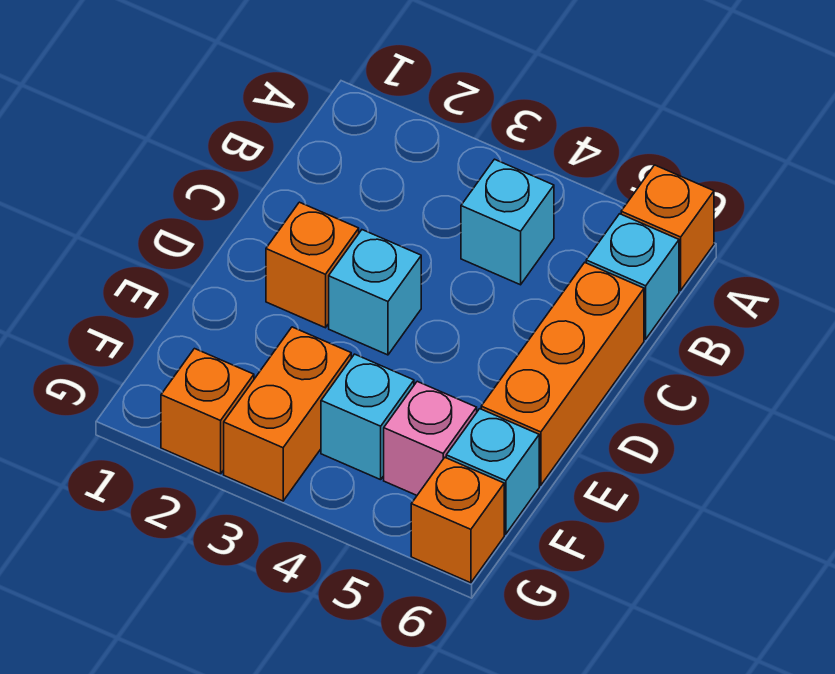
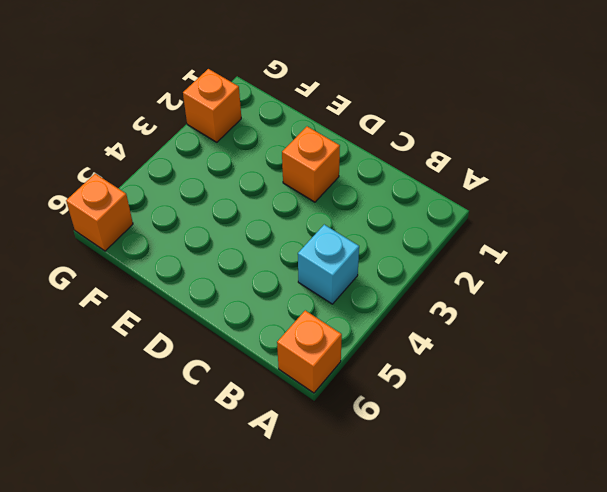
none -> cyan brick B6 level 1
none -> orange brick C6:E6 level 1
none -> cyan brick D3 level 1

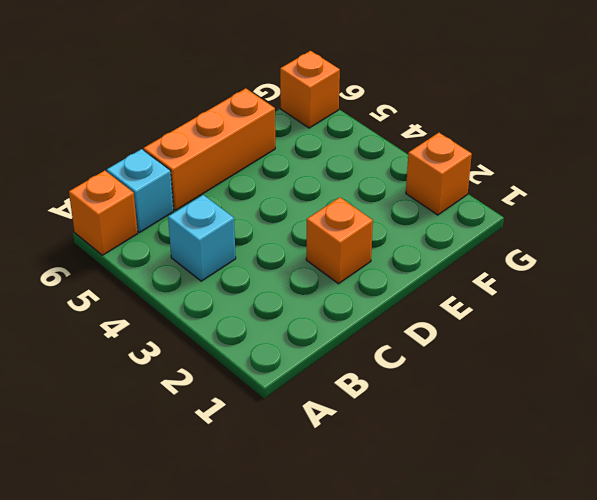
none -> cyan brick D3 level 1
none -> orange brick F3:G3 level 1
none -> cyan brick F4 level 1

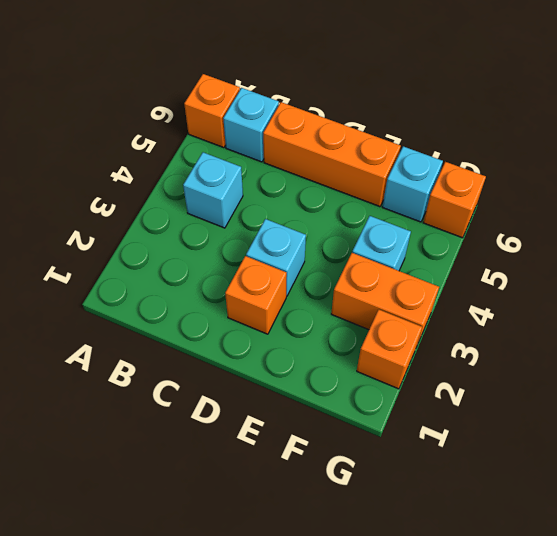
none -> pink brick F5 level 1

